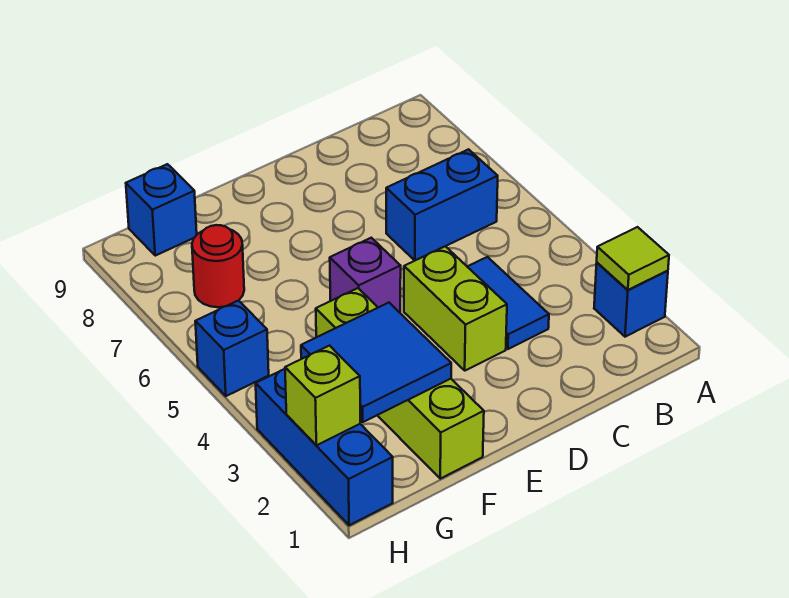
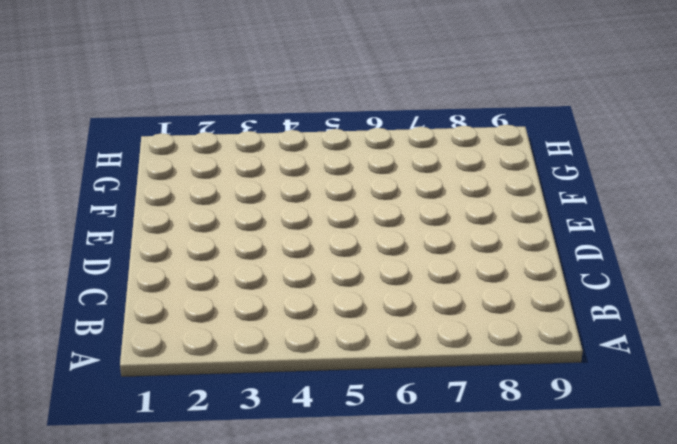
none -> blue brick A2 level 1
none -> blue brick B6:C6 level 1
none -> blue tile C3:C4 level 1

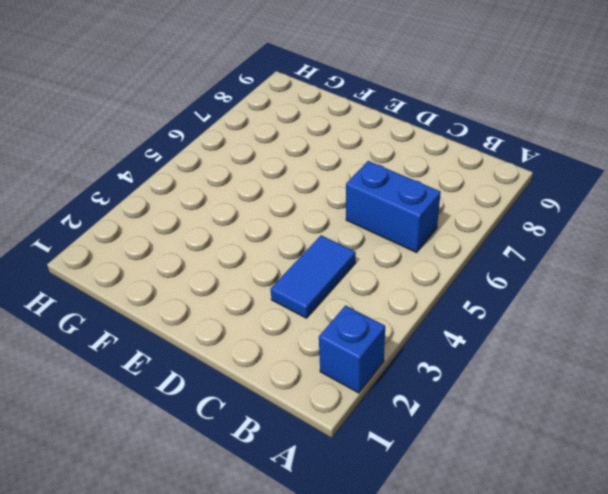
none -> lime brick D3:D4 level 1
none -> purple brick E5 level 1
none -> lime brick F1:F4 level 1

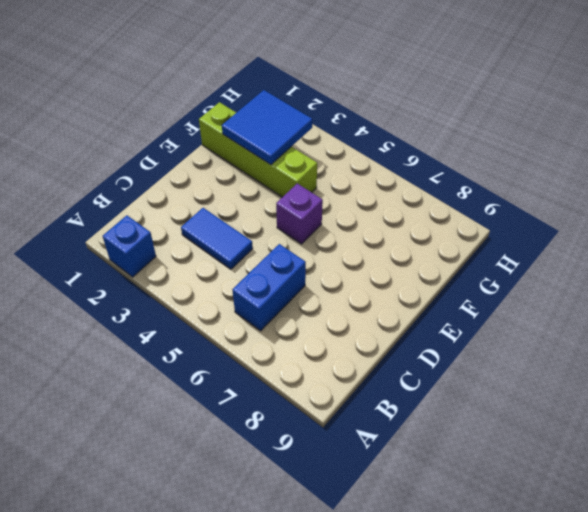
none -> lime brick D3:D4 level 1
none -> red round brick G7 level 1
none -> blue brick G9 level 1

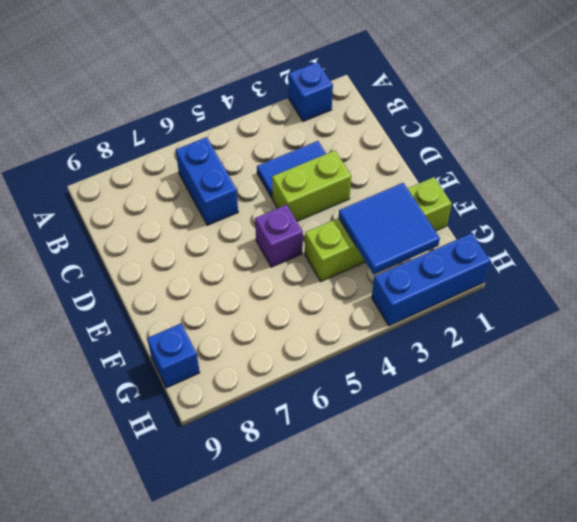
none -> red round brick G7 level 1
none -> blue brick H5 level 1
none -> lime tile A2 level 2

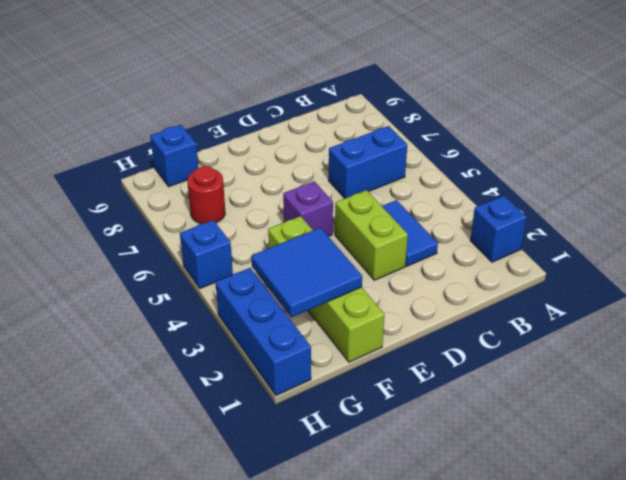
none -> lime tile A2 level 2
none -> lime brick H2 level 2

